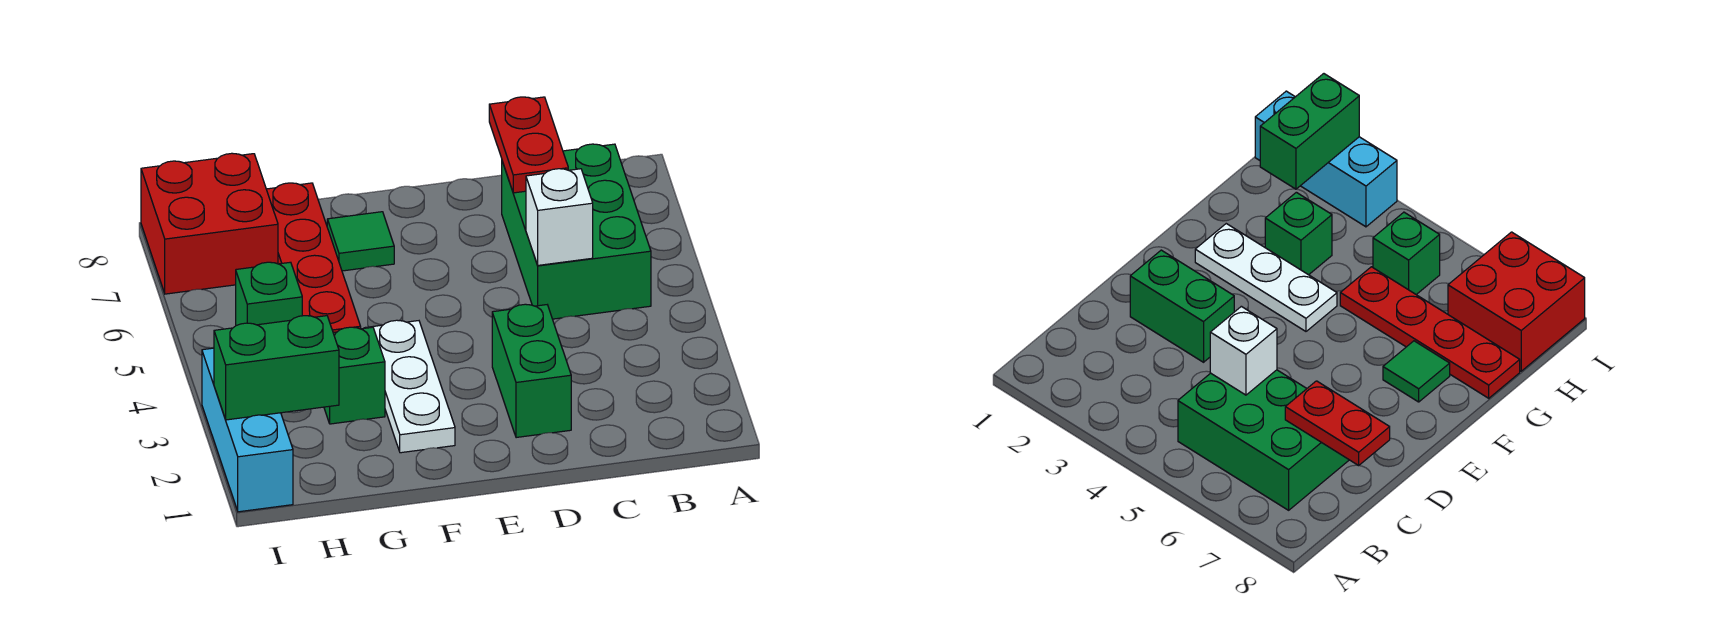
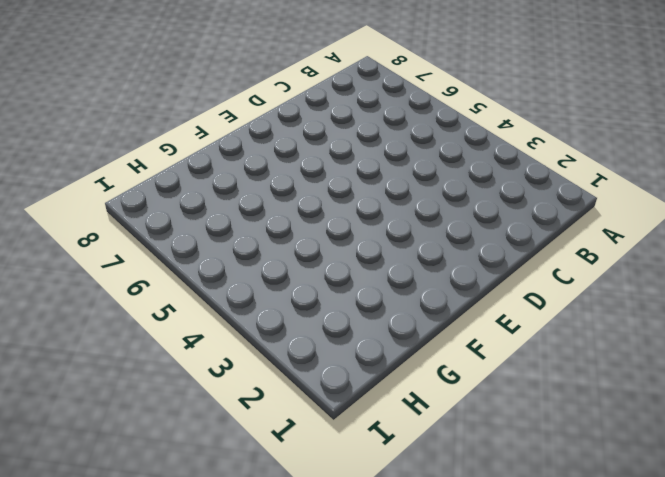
none -> green brick B5:C7 level 1
none -> green brick D2:D3 level 1
none -> white plate F2:F4 level 1

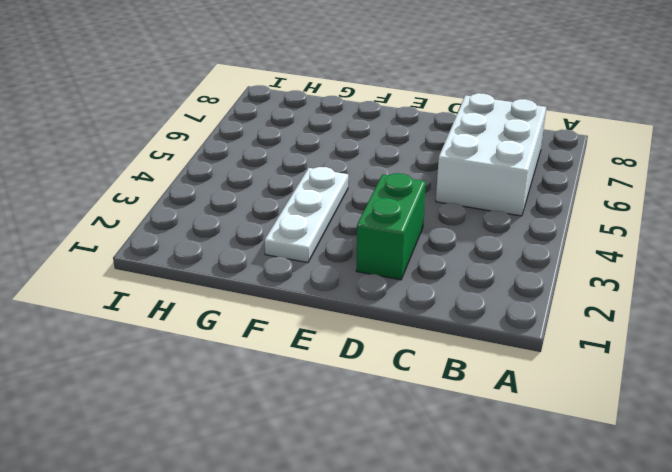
white brick B5:C7 level 1 -> green brick B5:C7 level 1
none -> green tile F7 level 1
none -> green brick G3 level 1
none -> red plate G5:G8 level 1

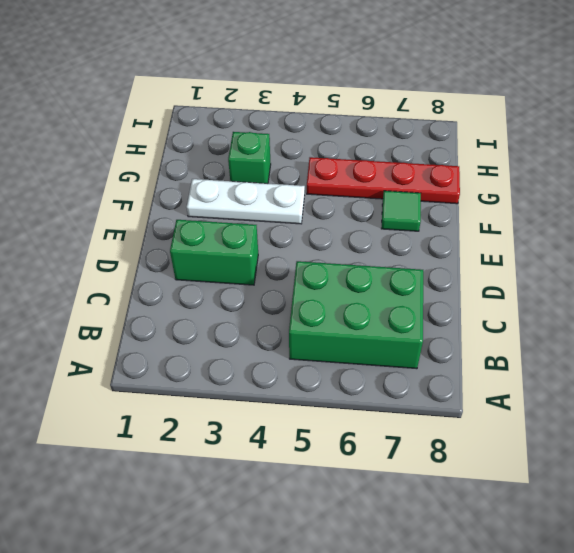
none -> green brick H5 level 1
none -> red brick H7:I8 level 1
none -> cyan brick I1:I3 level 1

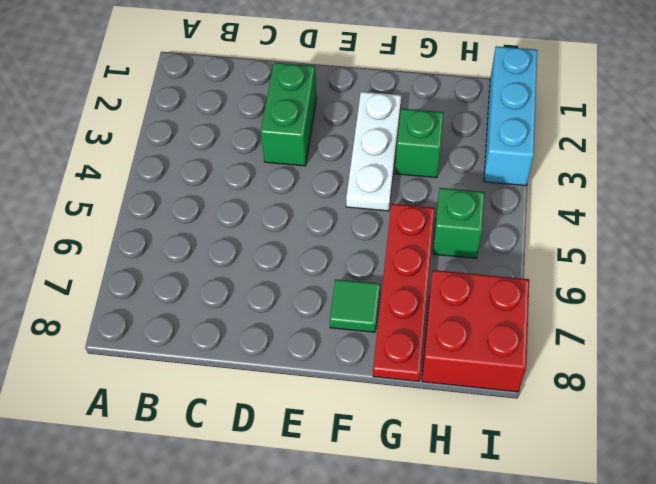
none -> green brick B5:C7 level 1
none -> white brick C5 level 2
none -> red plate C7:C8 level 2

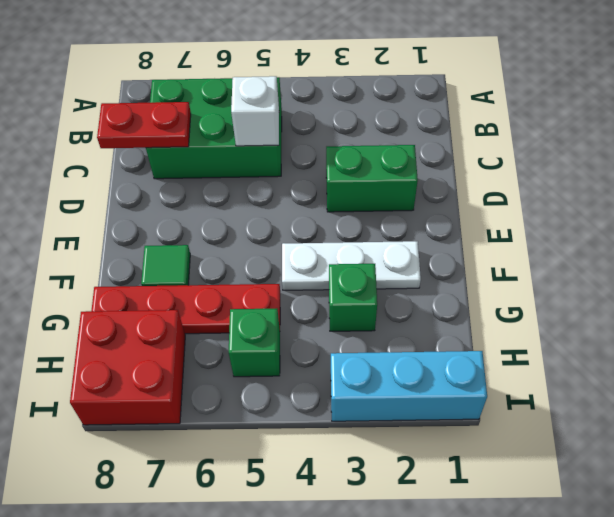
none -> green brick H2:I2 level 2

